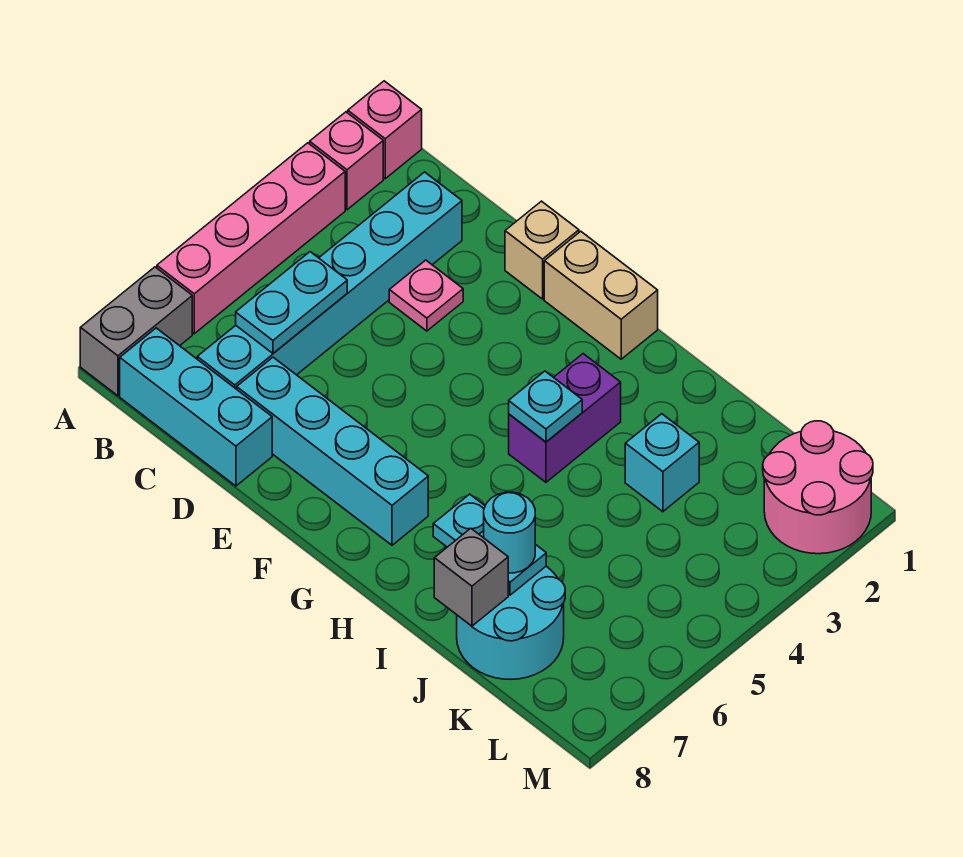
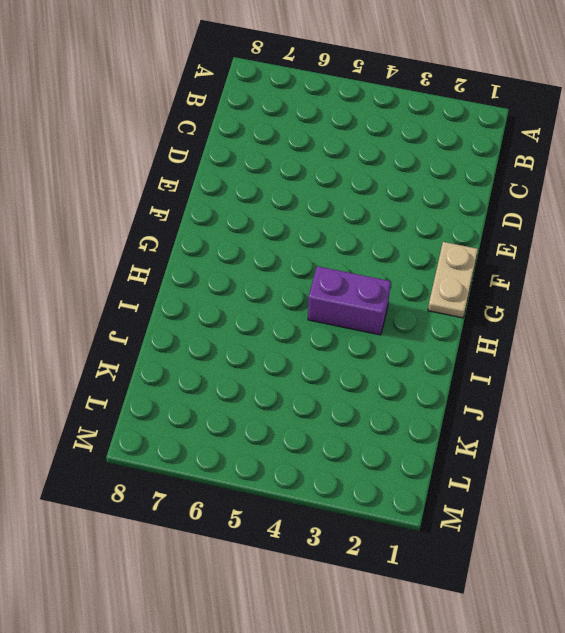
tan plate F1:G1 level 1 -> tan brick F1:G1 level 1
none -> pink brick A1 level 1
none -> pink brick A2 level 1
none -> pink brick A3:A6 level 1

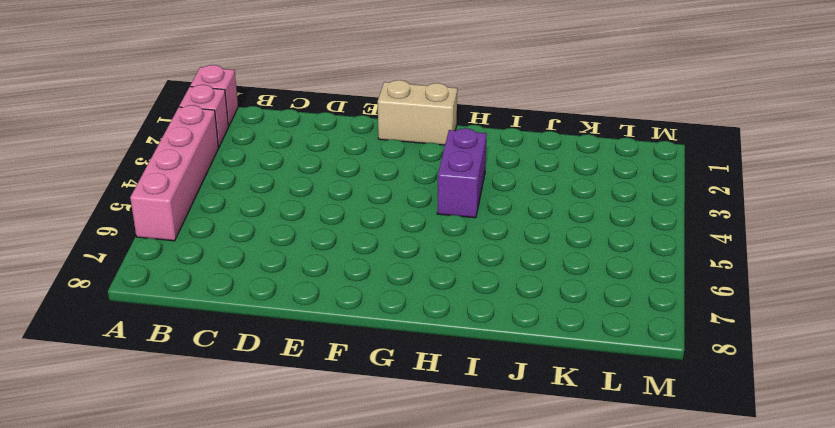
none -> grey brick A7:A8 level 1
none -> cyan brick B8:D8 level 1
none -> cyan brick C2:C7 level 1

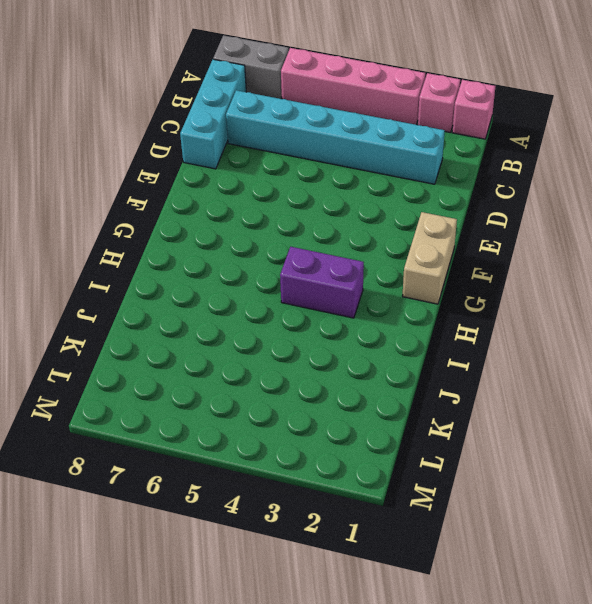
none -> pink plate D3 level 1
none -> cyan brick D7:G7 level 1
none -> tan brick E1 level 1

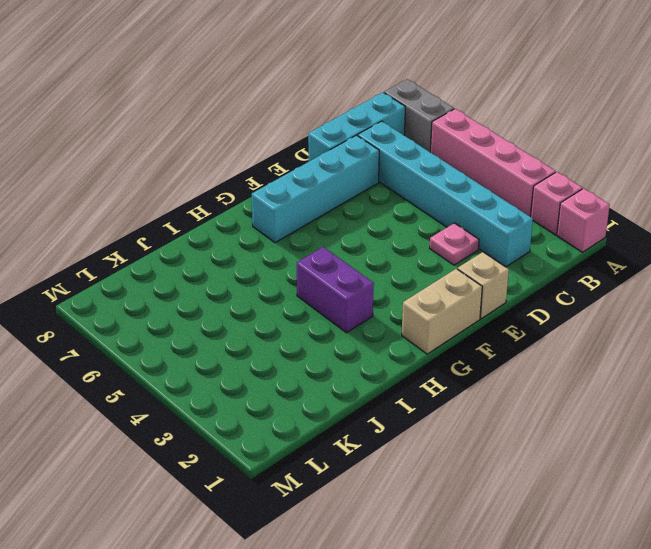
none -> cyan brick J3 level 1
none -> cyan round brick J7:K8 level 1
none -> pink round brick L1:M2 level 1

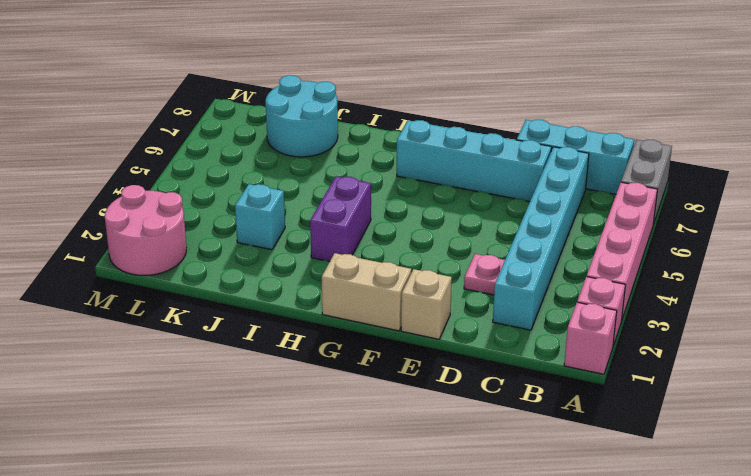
none -> cyan plate C5:C6 level 2
none -> cyan plate H4 level 2
none -> cyan plate I7:J7 level 2

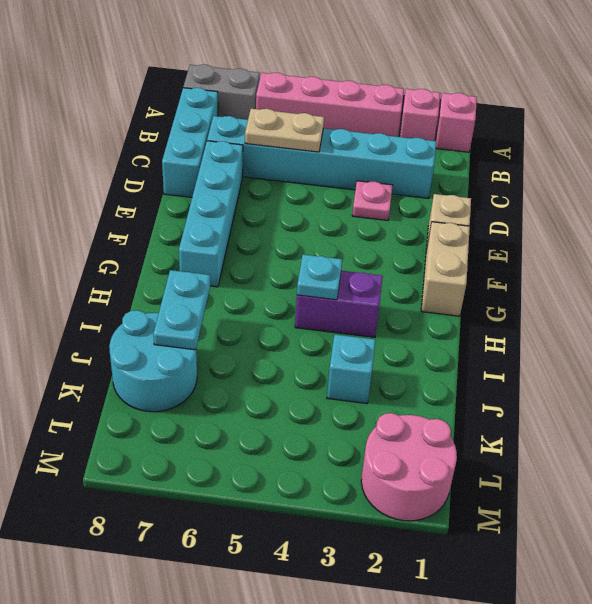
tan plate C5:C6 level 2 -> cyan plate C5:C6 level 2
none -> grey brick J8 level 2
none -> cyan round brick J7 level 3

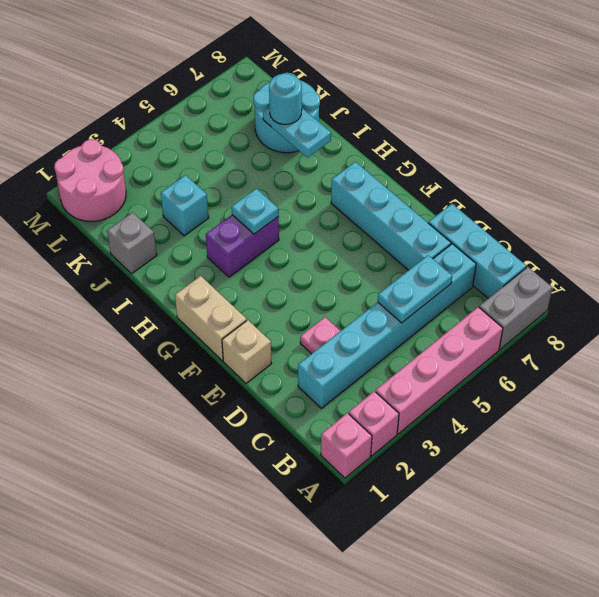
grey brick J1 level 1 -> grey brick J8 level 2

